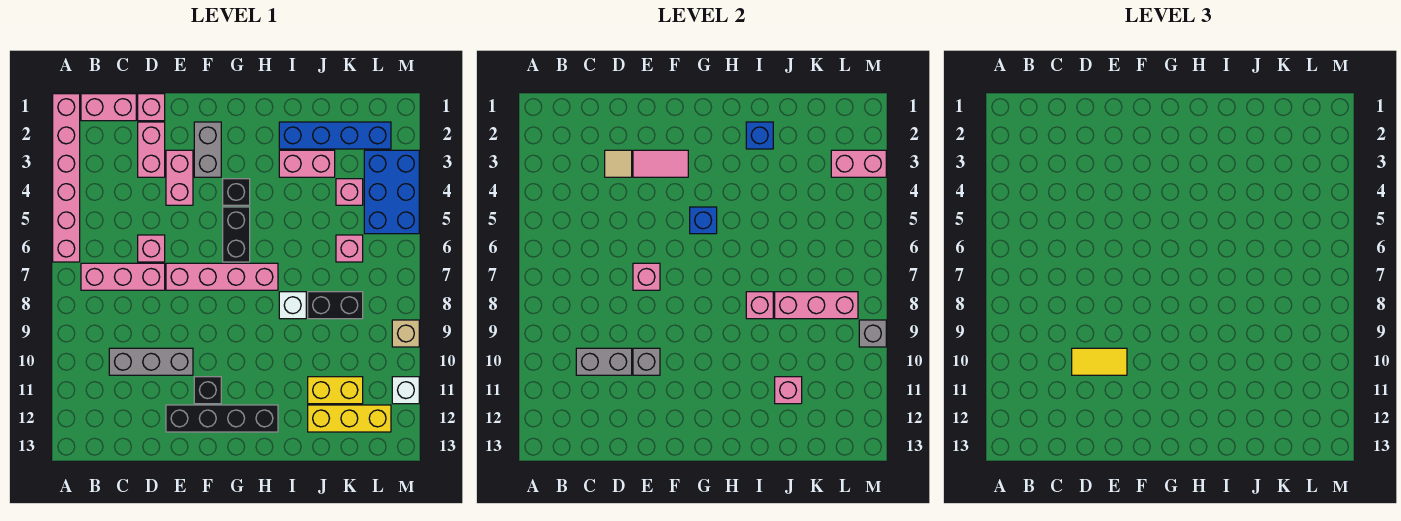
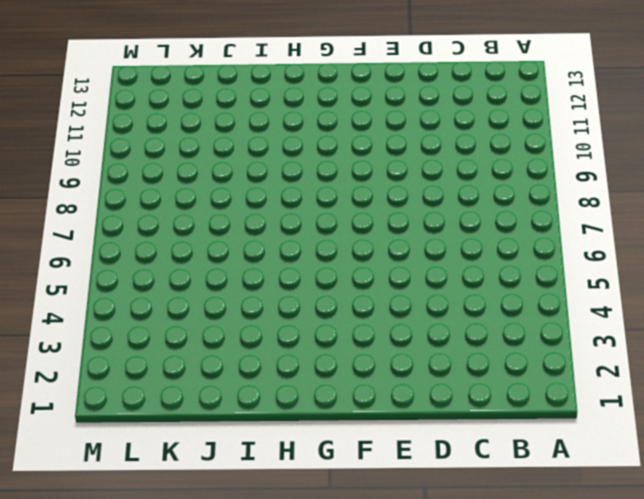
none -> pink brick A1:A6 level 1
none -> pink brick B1:C1 level 1
none -> pink brick B7:D7 level 1
none -> grey brick C10:E10 level 1

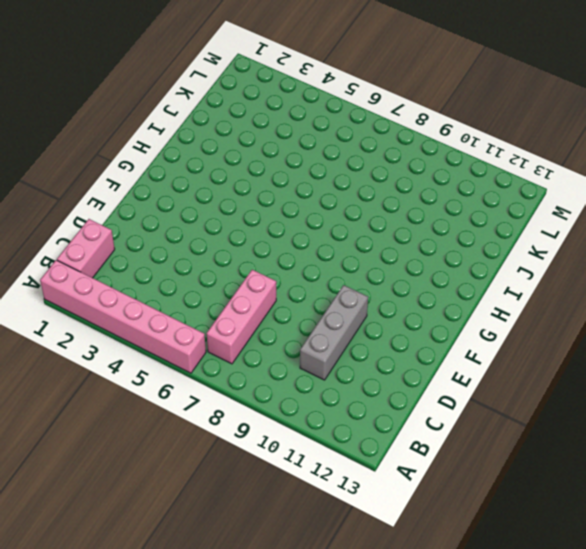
none -> pink brick D1 level 1
none -> pink brick D2:D3 level 1
none -> pink brick D6 level 1
none -> pink brick E3:E4 level 1

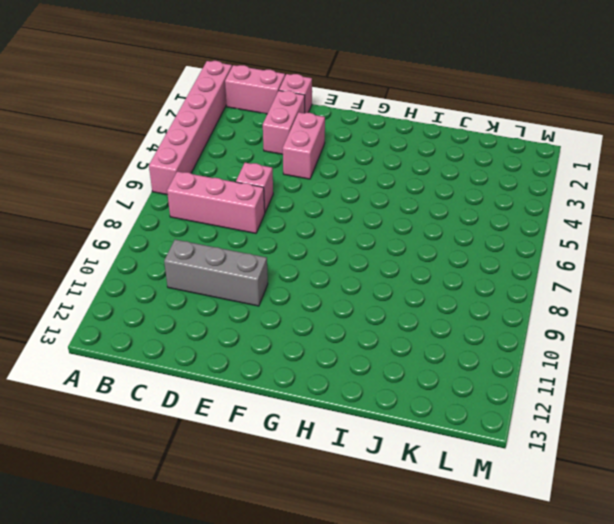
none -> pink brick E7:H7 level 1
none -> black brick E12:H12 level 1
none -> grey brick F2:F3 level 1
none -> black brick F11 level 1

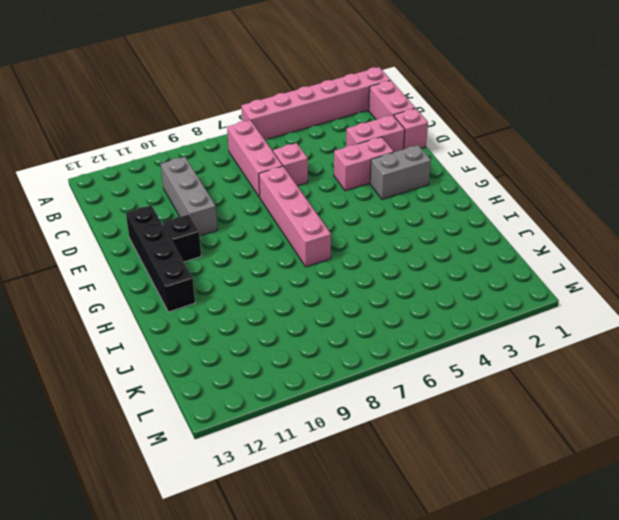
none -> black brick G4 level 1
none -> black brick G5:G6 level 1
none -> blue brick I2:L2 level 1
none -> pink brick I3:J3 level 1

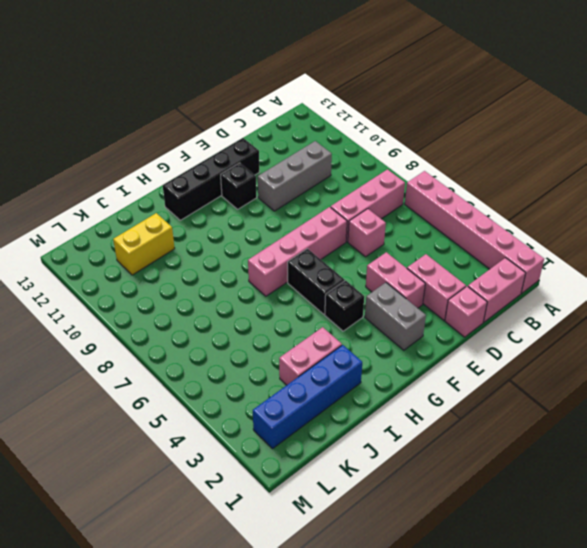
none -> white brick I8 level 1
none -> black brick J8:K8 level 1
none -> yellow brick J12:L12 level 1
none -> pink brick K4 level 1

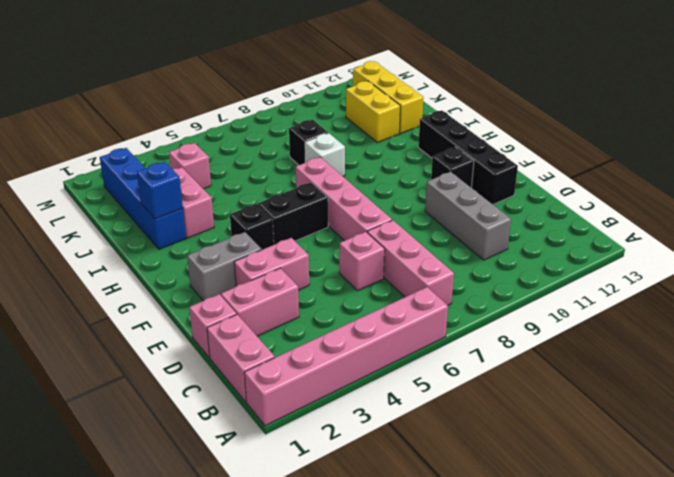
black brick J8 level 1 -> black brick J8:K8 level 1
none -> pink brick K6 level 1
none -> blue brick L3:M5 level 1
none -> tan brick M9 level 1
none -> white brick M11 level 1

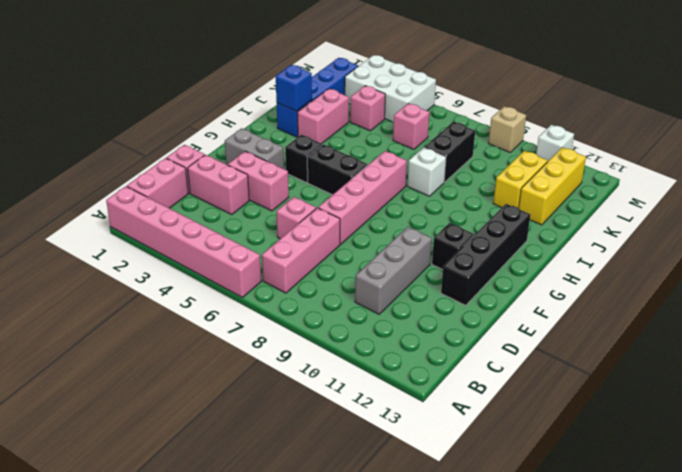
white brick L3:M5 level 1 -> blue brick L3:M5 level 1
none -> grey brick C10:D10 level 2
none -> tan tile D3 level 2
none -> pink tile E3:F3 level 2
none -> pink brick E7 level 2

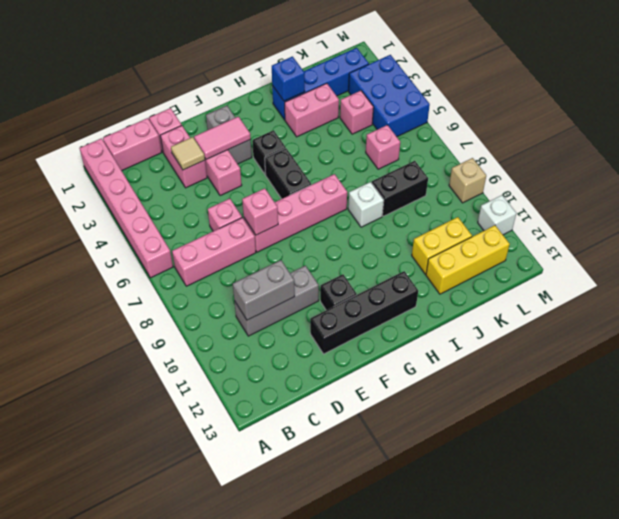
none -> grey brick E10 level 2
none -> blue brick G5 level 2
none -> pink brick I8 level 2
none -> pink brick J8:L8 level 2

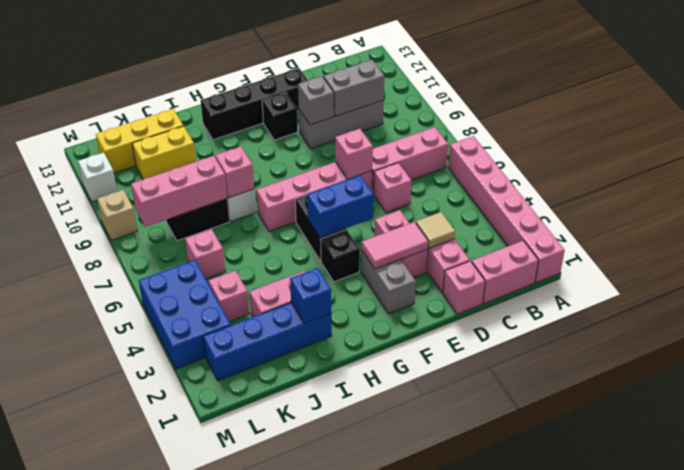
blue brick F5:G5 level 2 -> blue brick G5 level 2
none -> pink brick J11 level 2
none -> pink brick L3:M3 level 2
none -> grey brick M9 level 2
none -> yellow tile D10:E10 level 3

